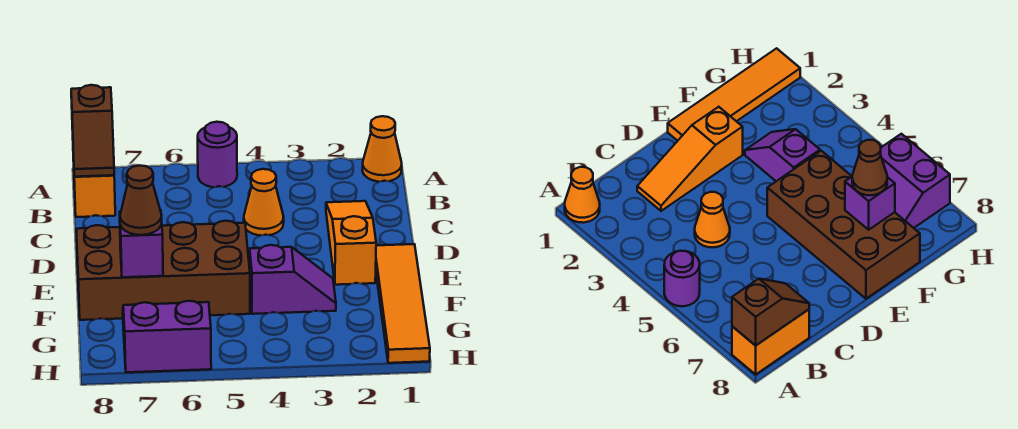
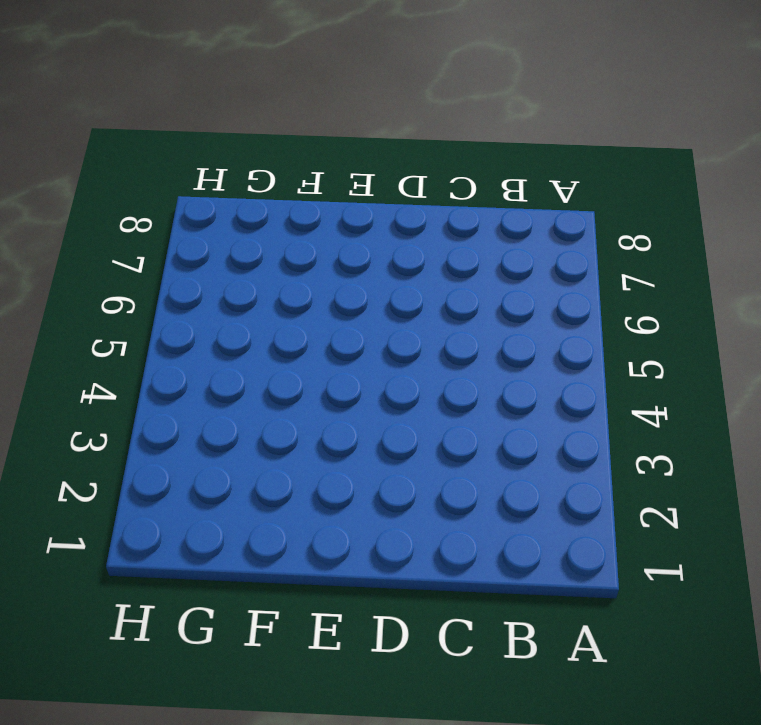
none -> orange cone A1 level 1
none -> purple round brick A5 level 1
none -> orange brick A8:B8 level 1

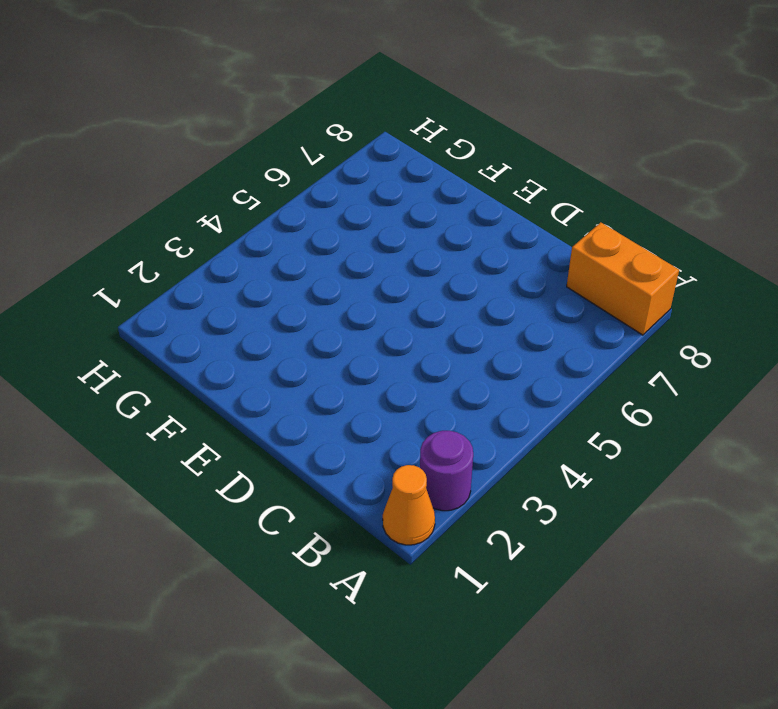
purple round brick A2 level 1 -> purple round brick A5 level 1
none -> orange slope C2:E2 level 1 top E
none -> orange cone C4 level 1
none -> orange tile E1:H1 level 1

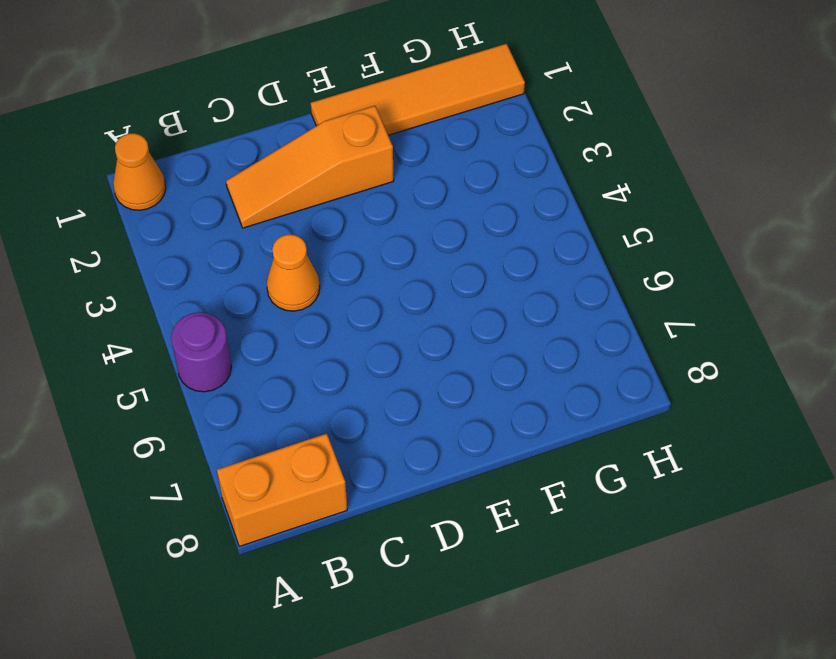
none -> brown brick E5:F8 level 1
none -> purple slope F3:F4 level 1 top 4
none -> purple slope G6:H7 level 1 top H

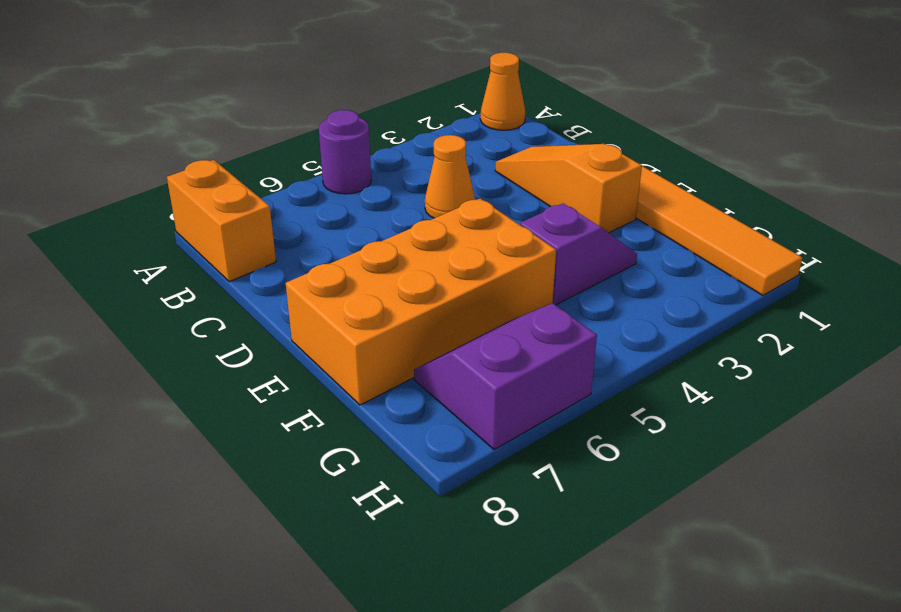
orange brick E5:F8 level 1 -> brown brick E5:F8 level 1
none -> brown slope A8:B8 level 2 top A
none -> purple brick F7 level 2
none -> brown cone F7 level 3

